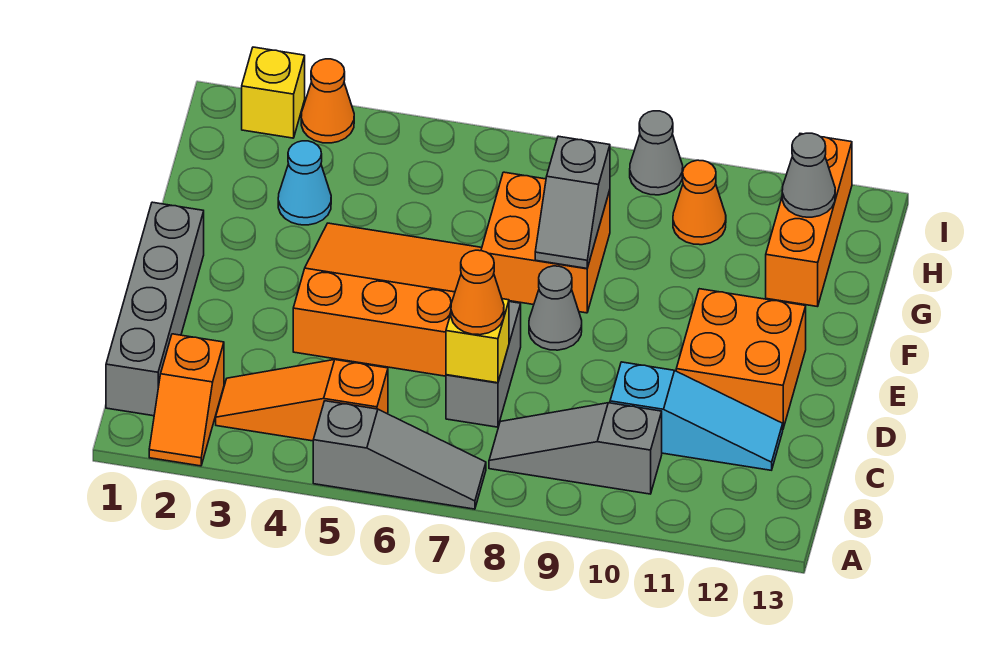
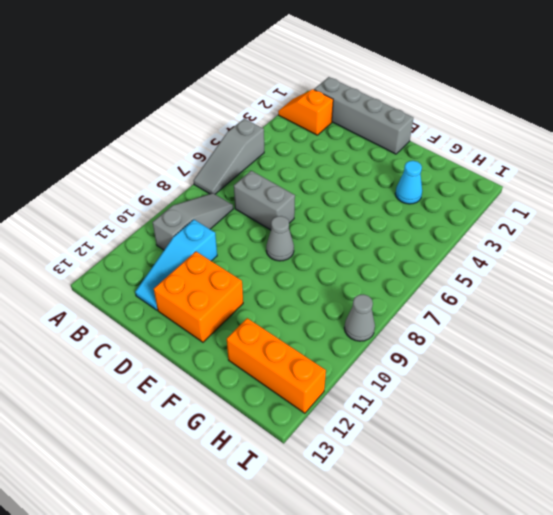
none -> orange slope B3:B5 level 1 top 5
none -> orange slope D4:F6 level 1 top D
none -> orange brick F7:G8 level 1

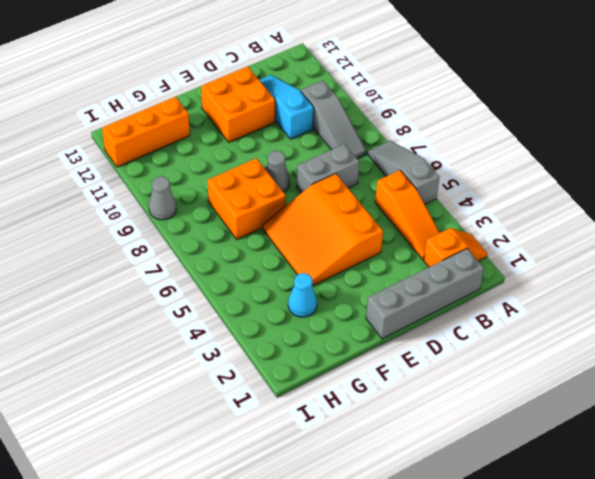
none -> orange cone H10 level 1
none -> yellow brick I2 level 1
none -> orange cone I3 level 1

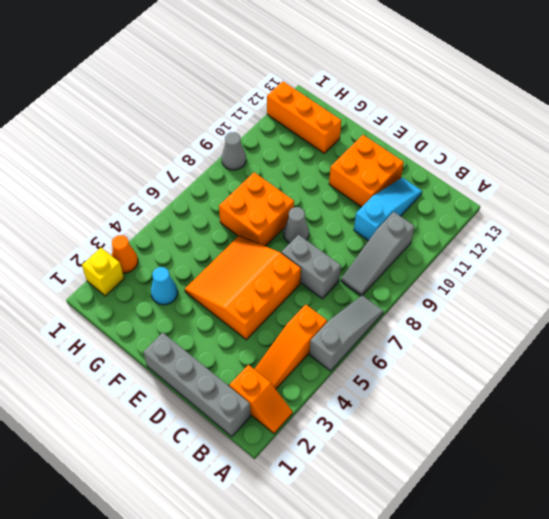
none -> orange cone H10 level 1
none -> yellow brick C7 level 2
none -> grey slope F8:G8 level 2 top G

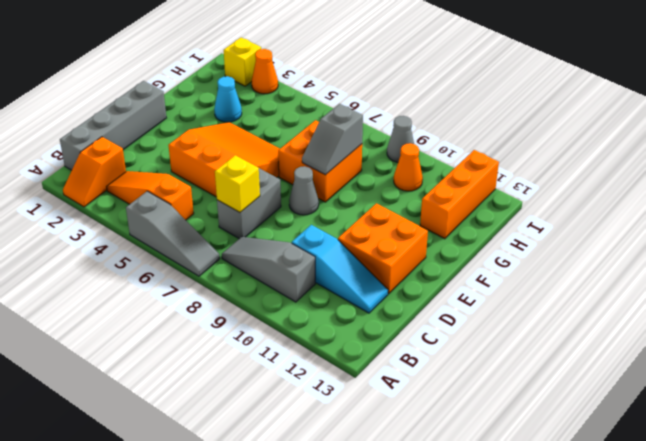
none -> grey cone H12 level 2
none -> orange cone C7 level 3

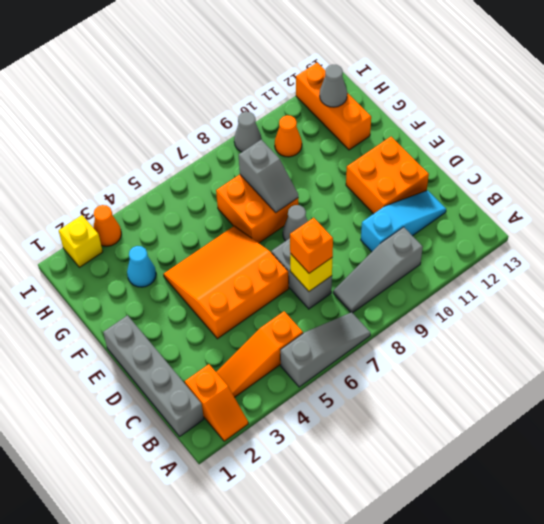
orange brick C7 level 3 -> orange cone C7 level 3

